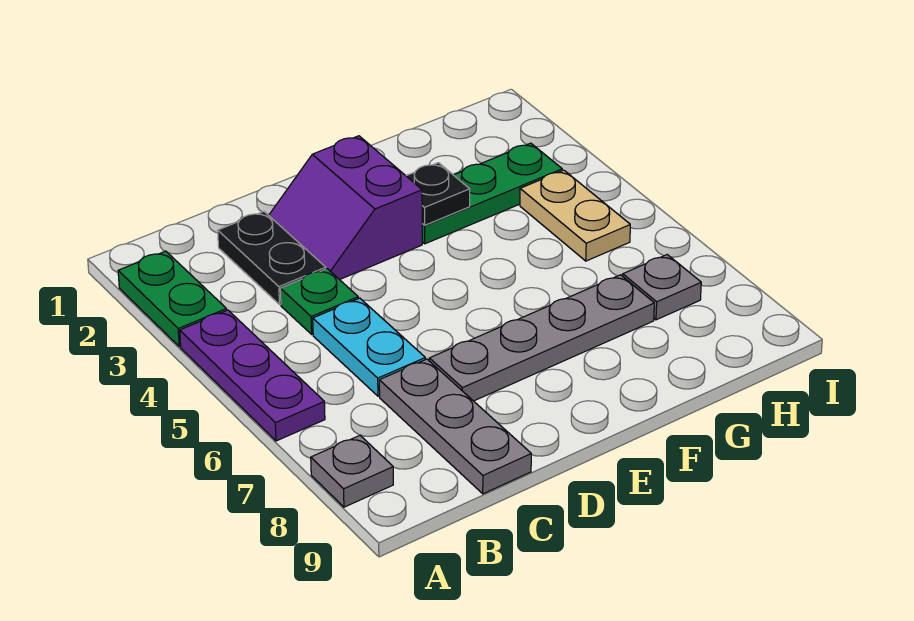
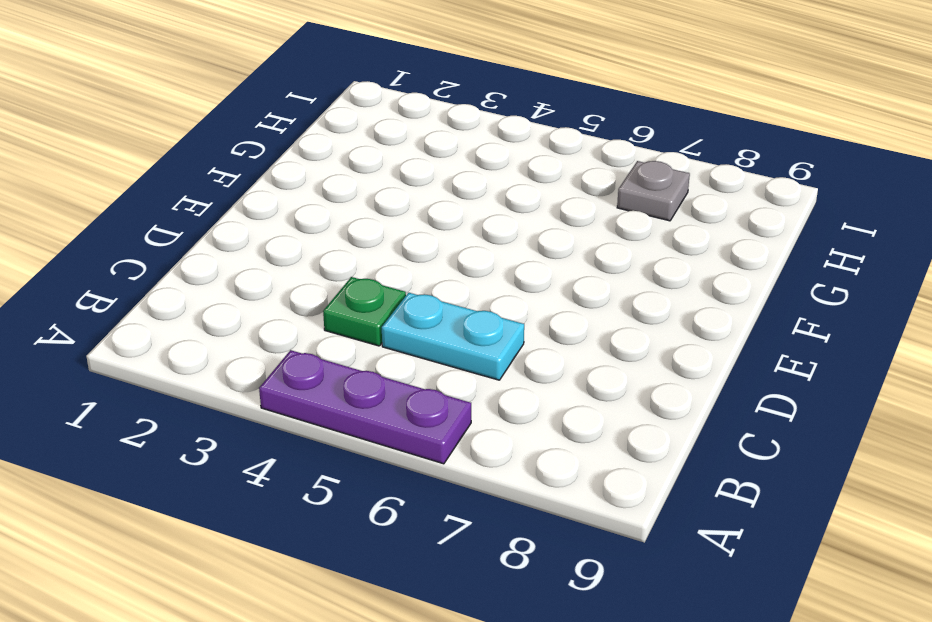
none -> green plate A2:A3 level 1
none -> grey plate A8 level 1
none -> black plate C2:C3 level 1

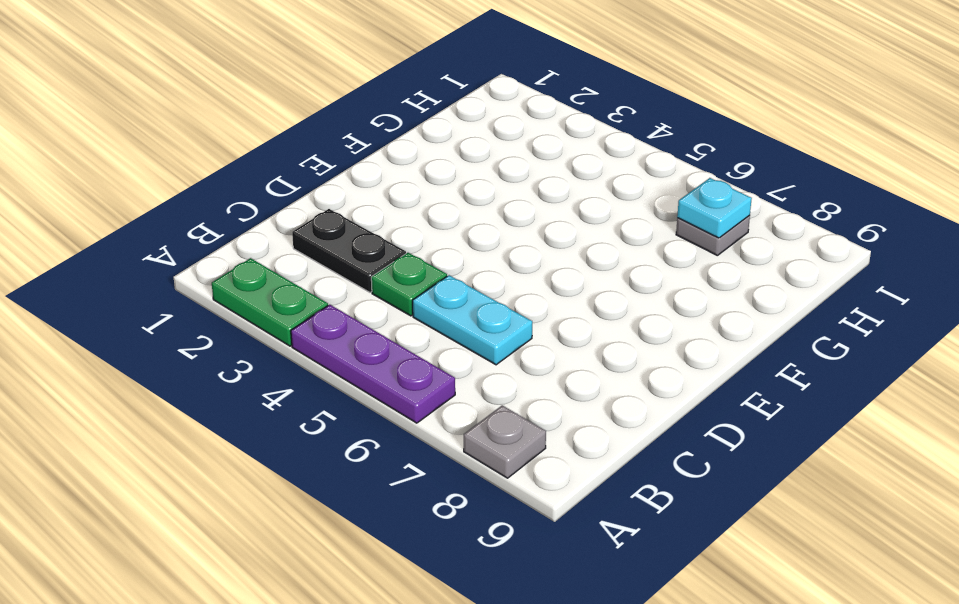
cyan plate H7 level 2 -> none
none -> grey plate C7:C9 level 1
none -> purple slope D2:E3 level 1 top E
none -> grey plate D7:G7 level 1

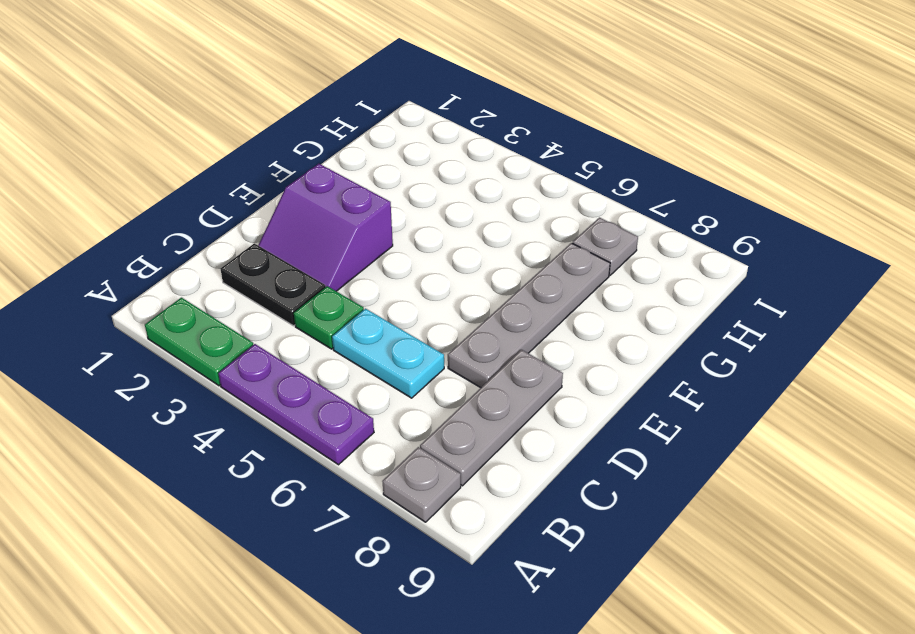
grey plate B8:D8 level 1 -> grey plate C7:C9 level 1
none -> green plate F3:H3 level 1
none -> tan plate H4:H5 level 1
none -> black plate F3 level 2

